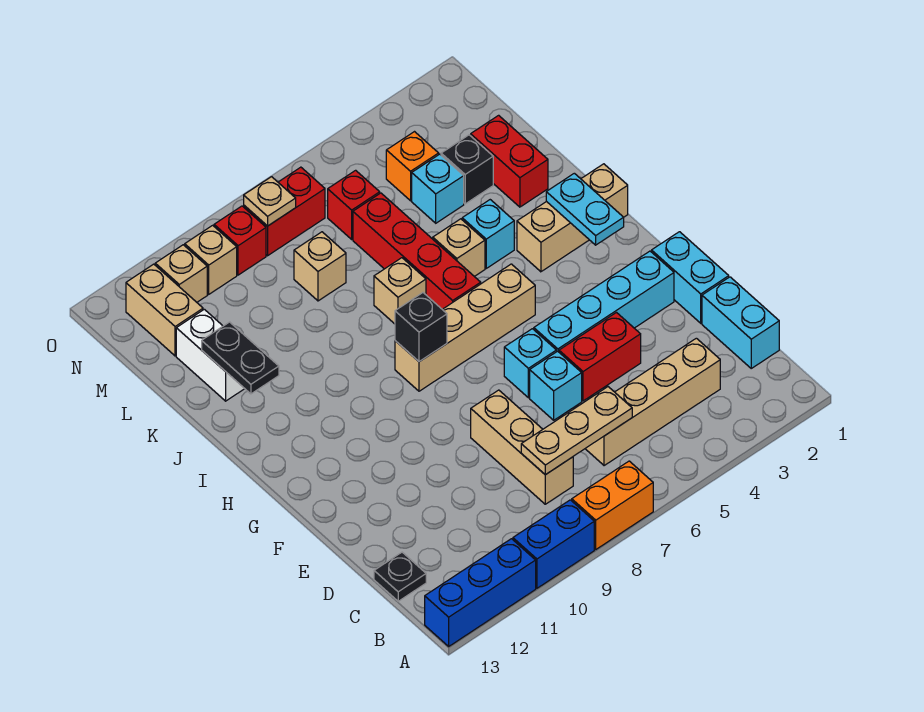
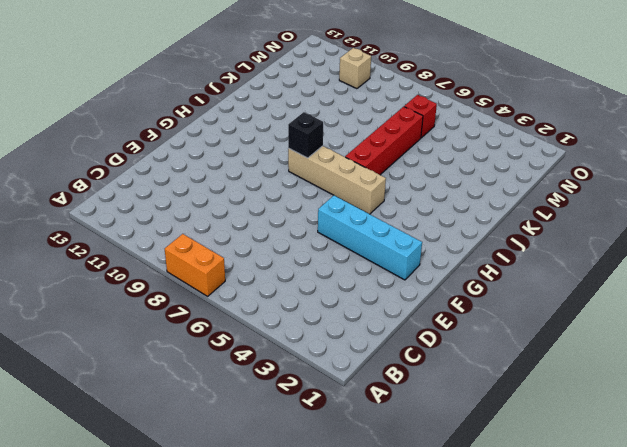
none -> blue brick A9:A10 level 1
none -> blue brick A11:A13 level 1
none -> cyan brick C1:D1 level 1
none -> tan brick C3:C6 level 1

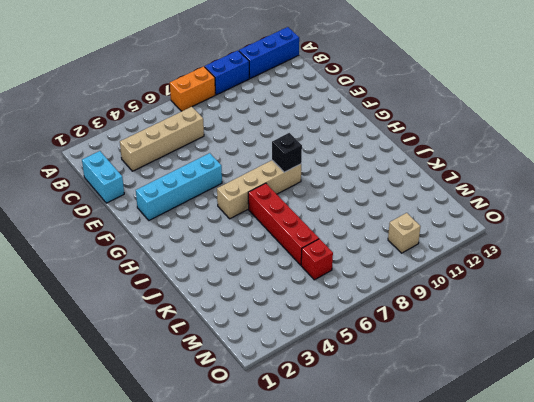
none -> tan brick C8:E8 level 1
none -> black plate C13 level 1
none -> cyan brick E1:F1 level 1
none -> red brick E4:E5 level 1

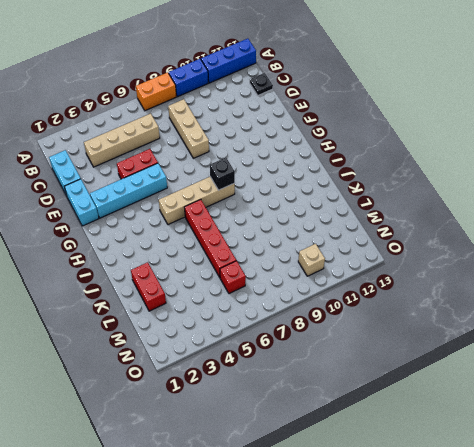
none -> cyan brick E6 level 1
none -> cyan brick F6 level 1
none -> tan brick I1:I3 level 1
none -> cyan brick J4 level 1

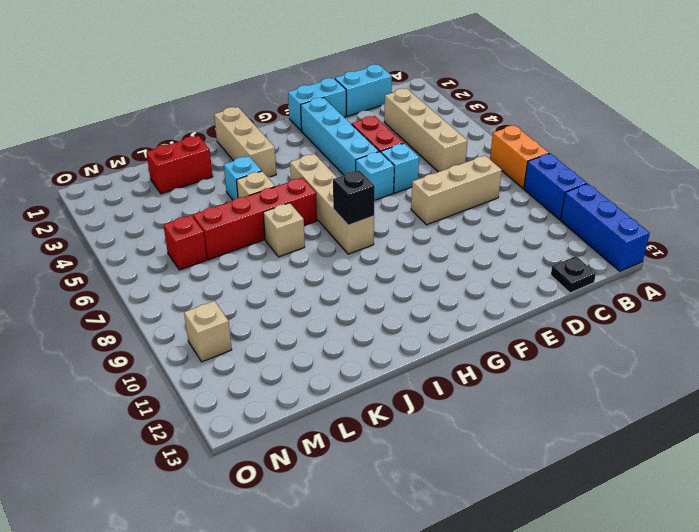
none -> white brick K12:L12 level 1
none -> black brick L3 level 1
none -> cyan brick L4 level 1
none -> tan brick L8 level 1

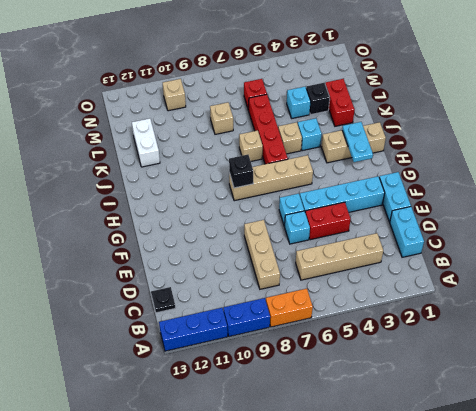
none -> orange brick M4 level 1
none -> tan brick M12:N12 level 1
none -> red brick N7:N8 level 1
none -> red brick N9 level 1

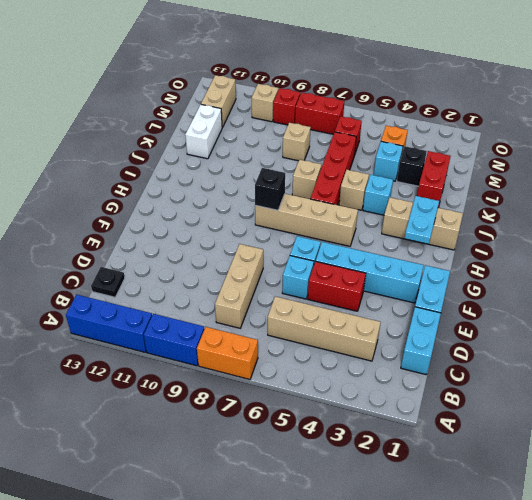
none -> tan brick N11 level 1
none -> tan plate C6:C8 level 2
none -> black plate J12:K12 level 2
none -> tan plate N8 level 2

